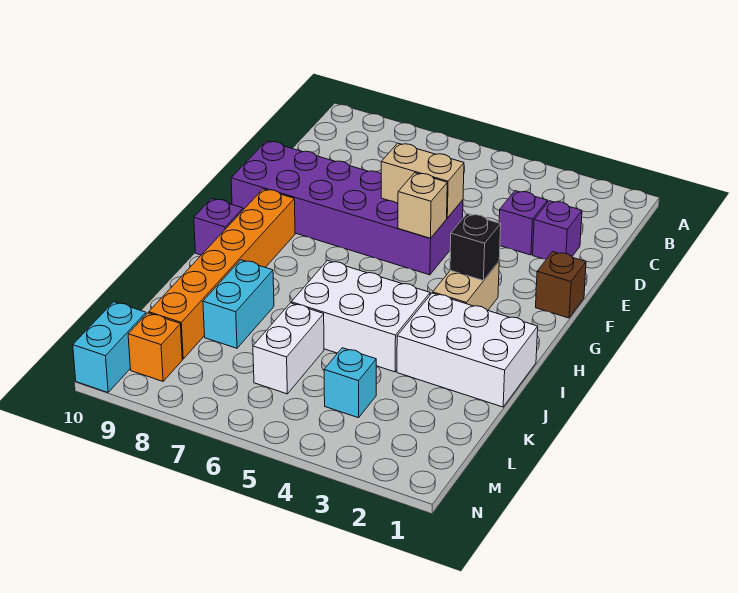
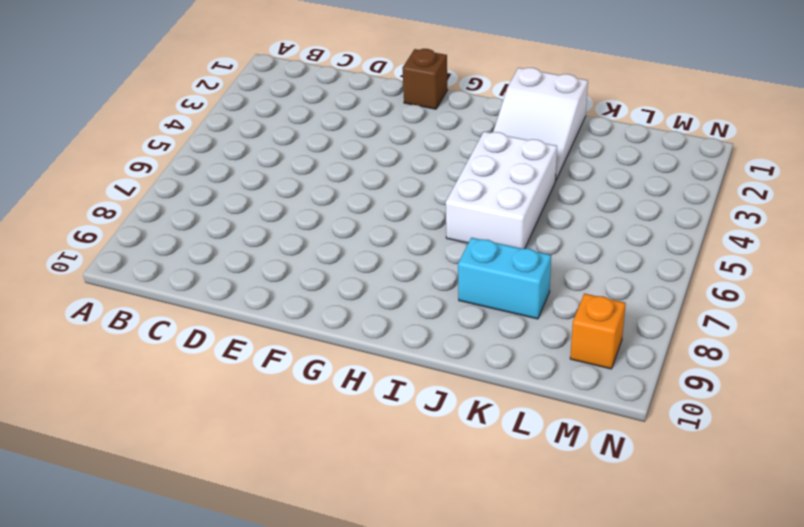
white slope I1:J3 level 1 top 1 -> white brick I1:J3 level 1
none -> purple brick D2 level 1
none -> purple brick D3 level 1
none -> purple brick E5:F10 level 1

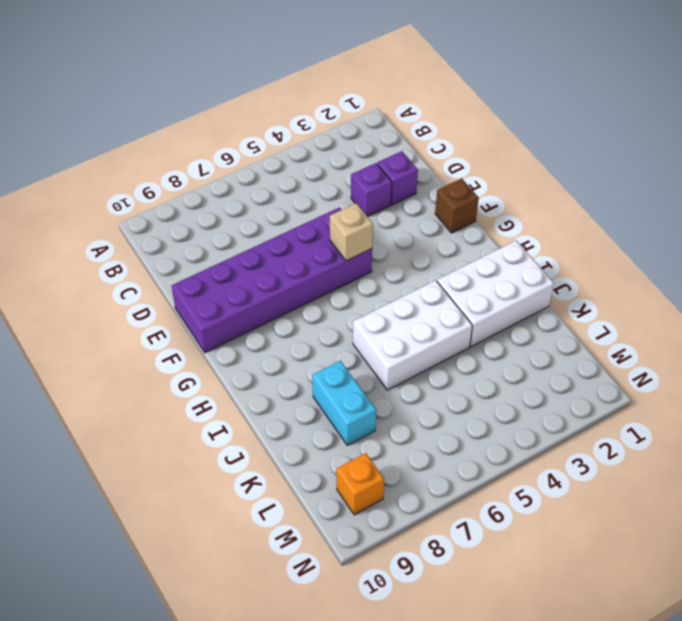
none -> tan brick G3:H3 level 1
none -> orange brick G9:L9 level 1
none -> purple brick H10 level 1

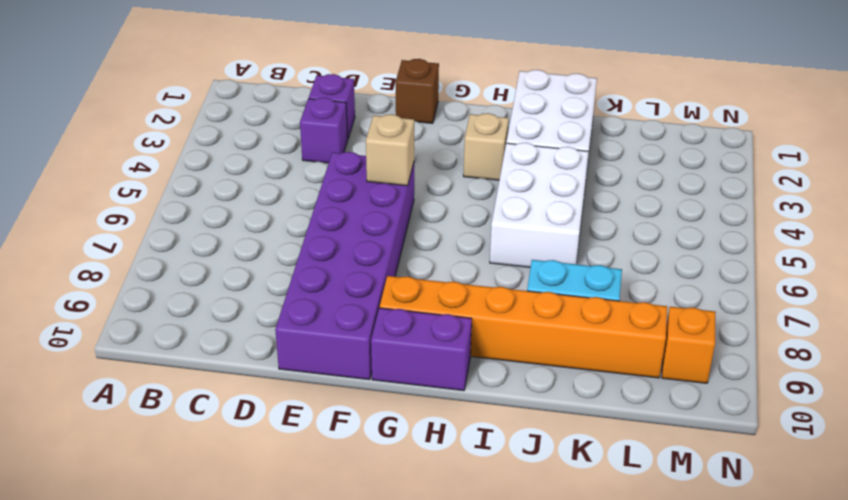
purple brick G10:H10 level 1 -> purple brick H10 level 1
tan brick H3 level 1 -> tan brick G3:H3 level 1
none -> white brick K6:L6 level 1
none -> cyan brick L4 level 1
none -> cyan brick M10:N10 level 1

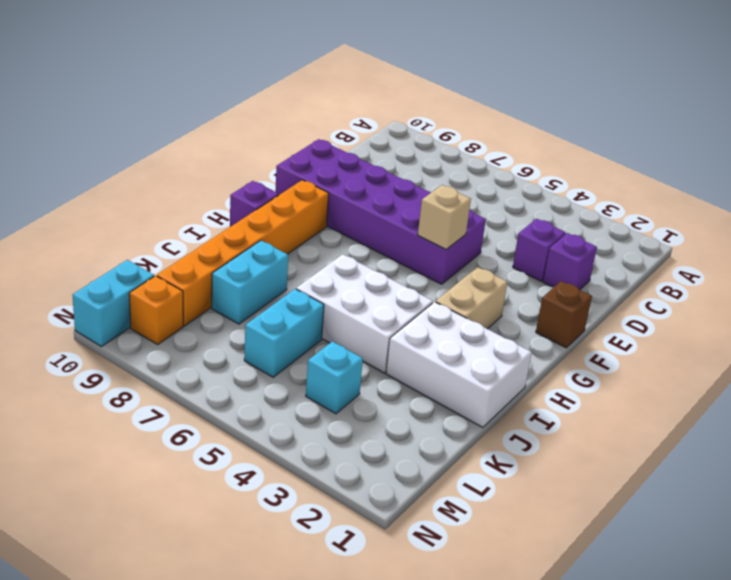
cyan brick K6:L6 level 1 -> white brick K6:L6 level 1
none -> tan brick E5:E6 level 2
none -> black brick G3 level 2

